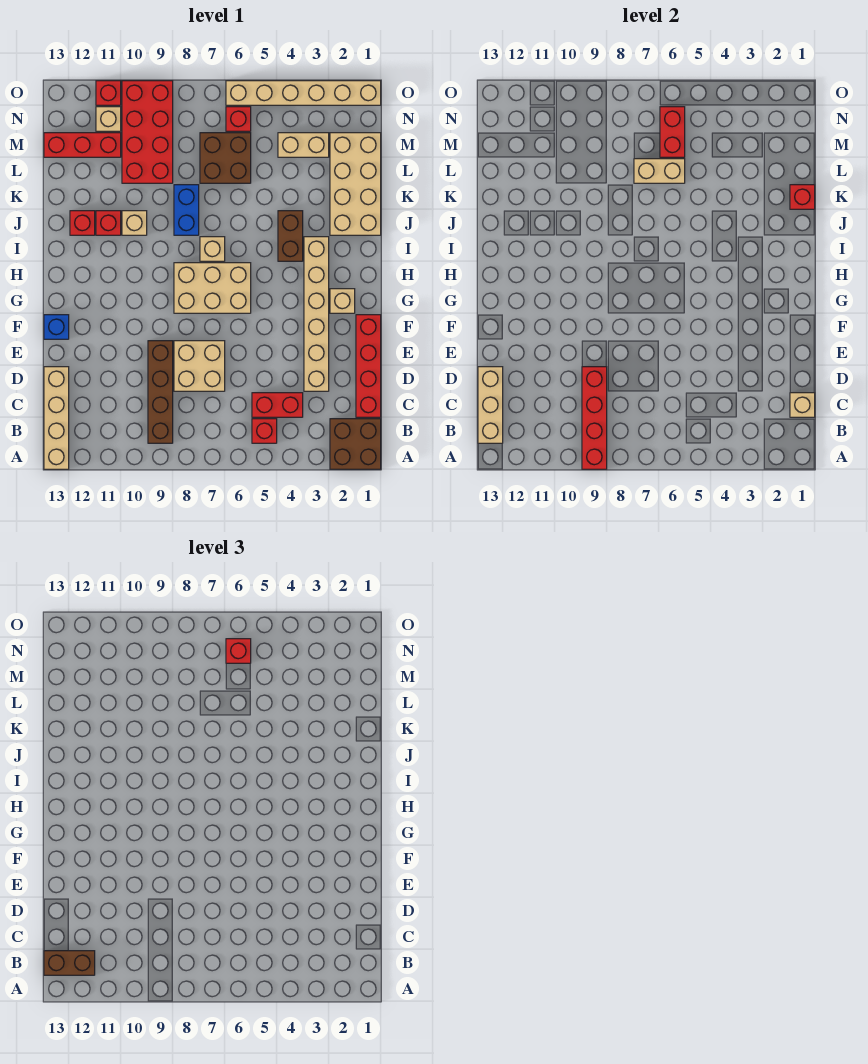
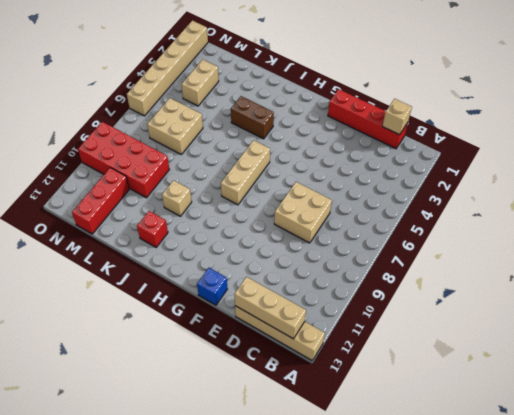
tan brick H6:H8 level 1 -> tan brick G6:H8 level 1
tan brick L6:M7 level 1 -> brown brick L6:M7 level 1
none -> brown brick A1:B2 level 1
none -> red brick B5 level 1
none -> brown brick B9:E9 level 1
none -> red brick C4:C5 level 1

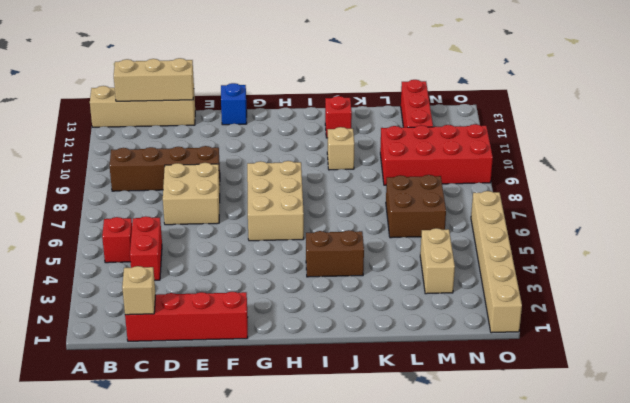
none -> brown brick A1:B2 level 1
none -> tan brick D3:I3 level 1
none -> tan brick G2 level 1
none -> tan brick I7 level 1

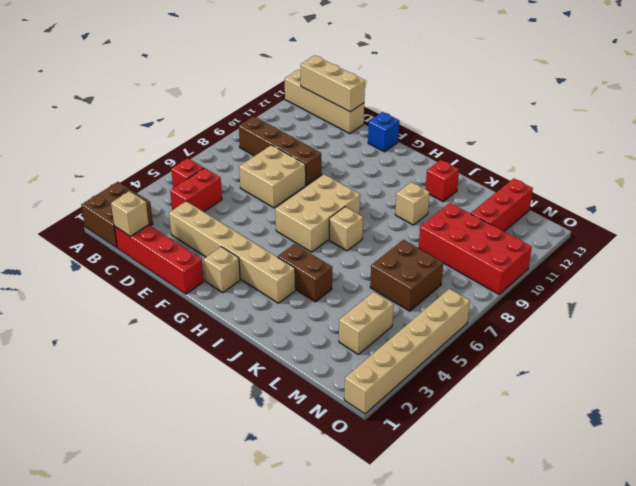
none -> tan brick J1:M2 level 1
none -> blue brick J8:K8 level 1
none -> red brick J11 level 1
none -> red brick N6 level 1

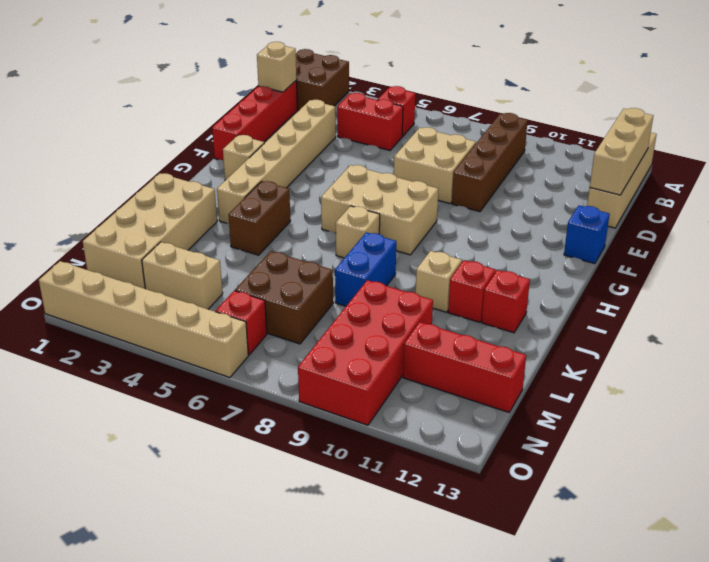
none -> tan brick N11 level 1
none -> red brick O11 level 1
none -> red brick A9:D9 level 2
none -> red brick K1 level 2

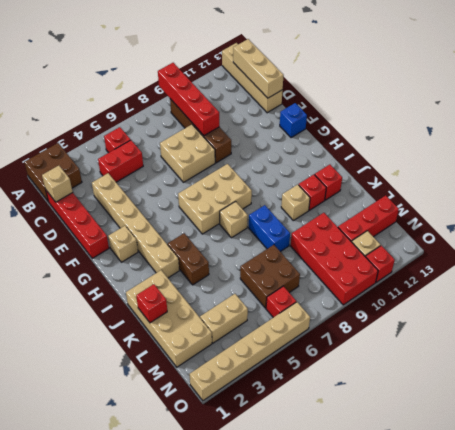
none -> tan brick L6:L7 level 2
none -> red brick M6:N6 level 2
none -> brown brick B12:B13 level 3
none -> red brick N6 level 3

